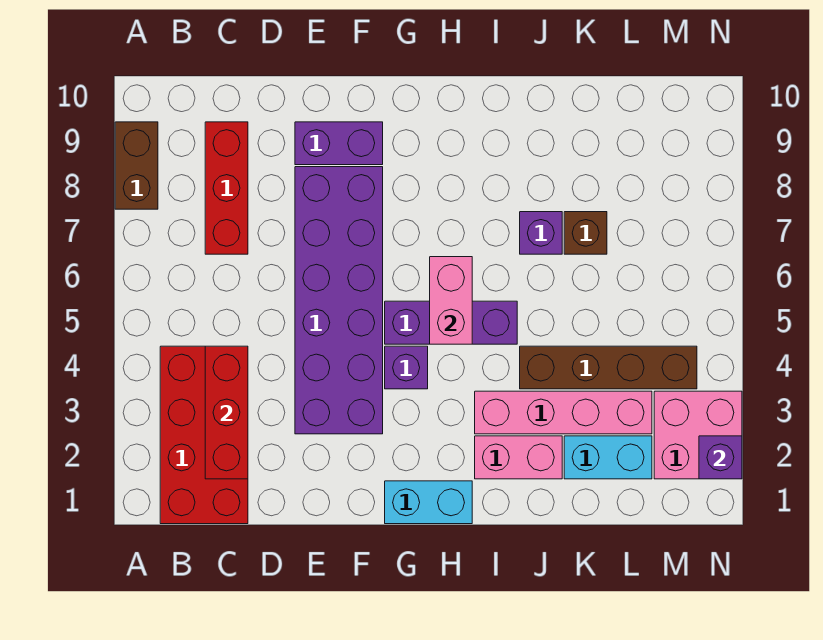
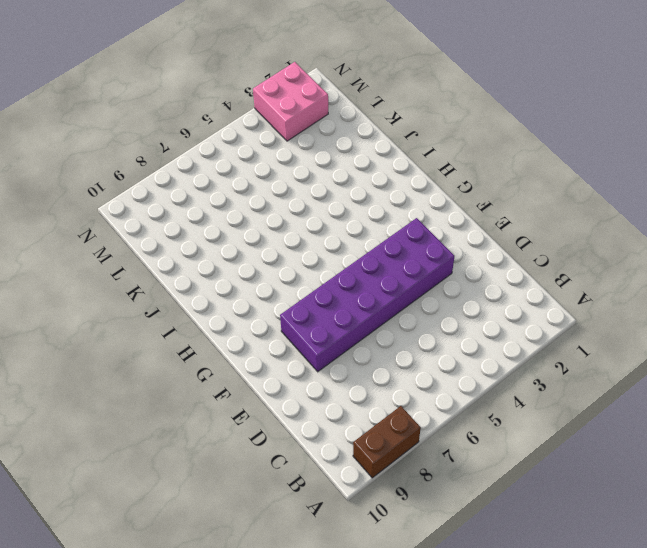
none -> red brick B1:C4 level 1
none -> red brick C7:C9 level 1
none -> purple brick E9:F9 level 1

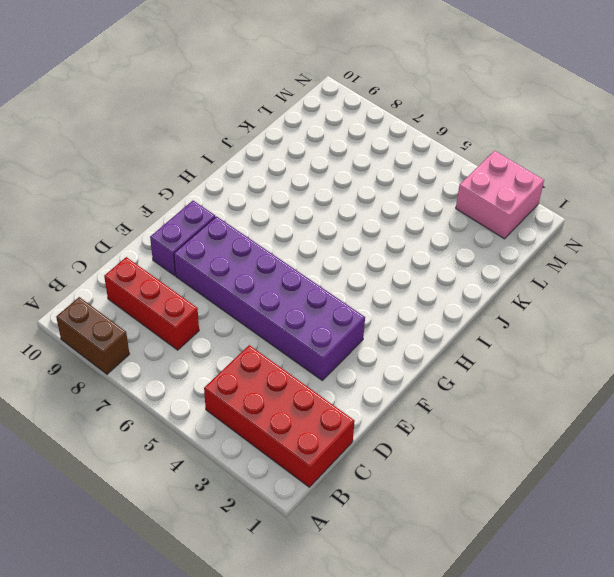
none -> cyan brick G1:H1 level 1
none -> purple brick G4 level 1
none -> purple brick G5:I5 level 1

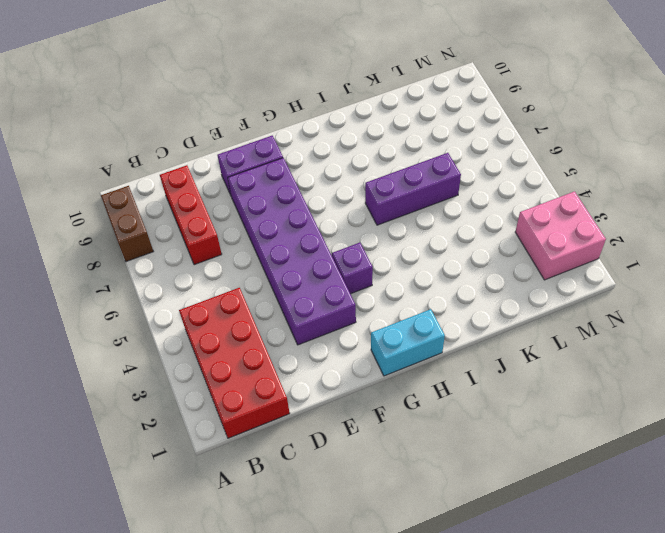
purple brick I6:K6 level 1 -> purple brick G5:I5 level 1
none -> pink brick I2:J2 level 1
none -> pink brick I3:L3 level 1
none -> brown brick J4:M4 level 1

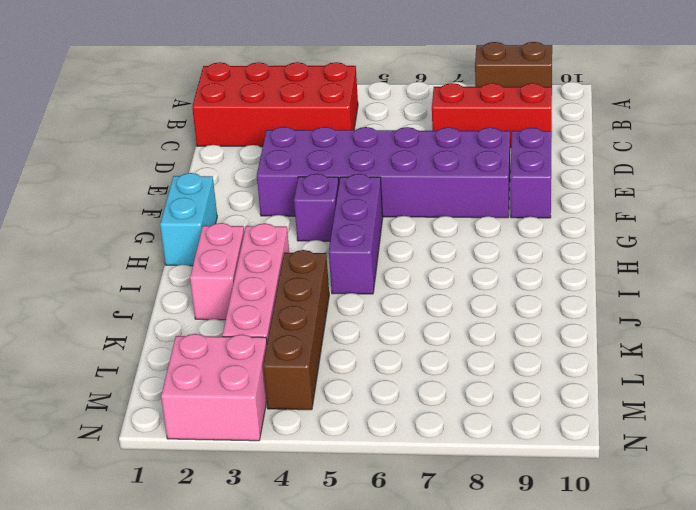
none -> purple brick J7 level 1
none -> cyan brick K2:L2 level 1
none -> brown brick K7 level 1

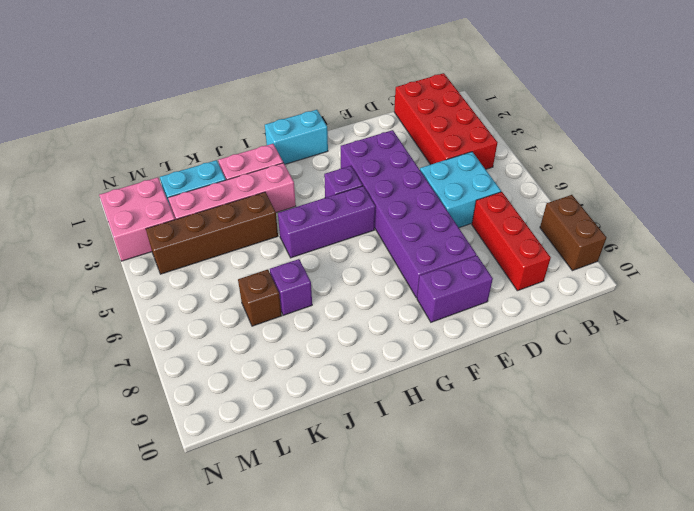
cyan brick C5:D6 level 1 -> none
none -> red brick C2:C4 level 2
none -> pink brick H5:H6 level 2
none -> purple brick N2 level 2

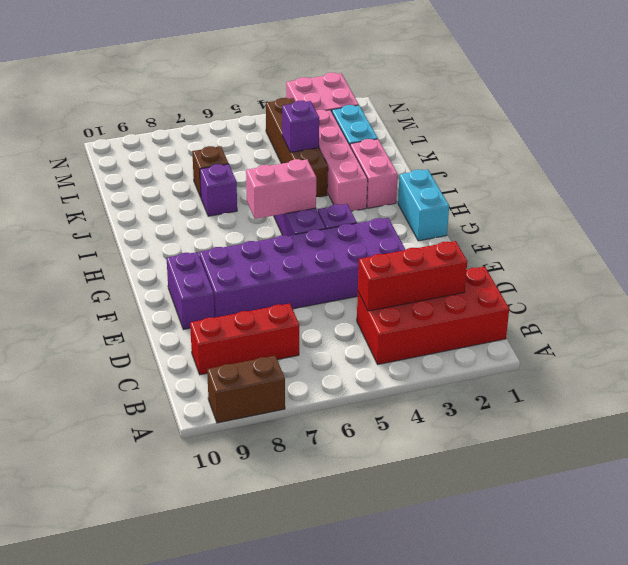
purple brick K4 level 2 -> purple brick N2 level 2

